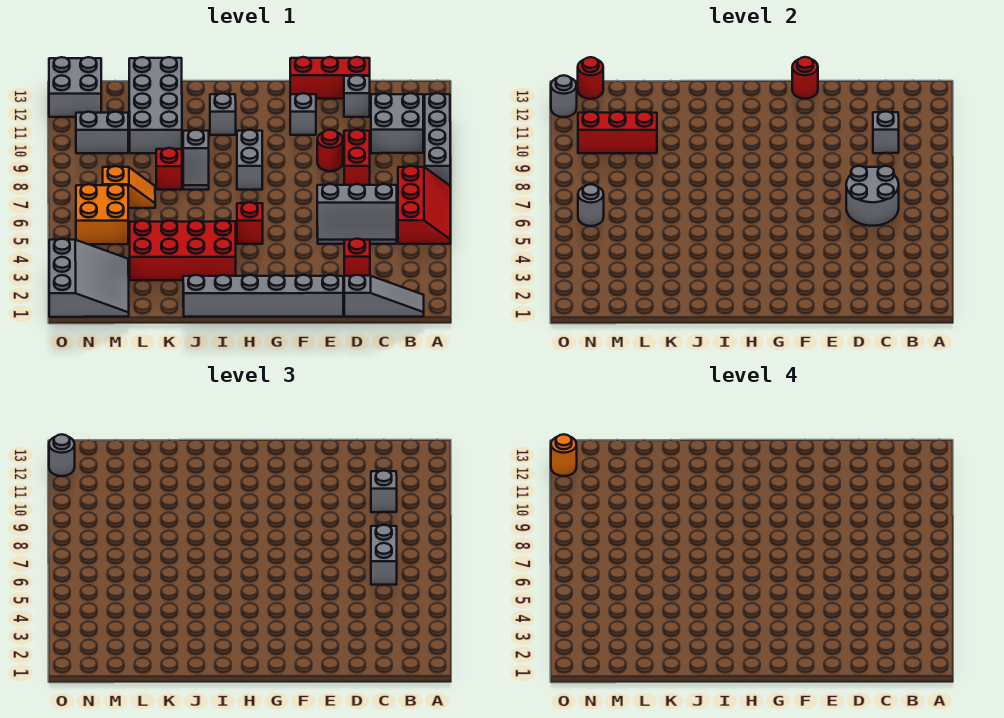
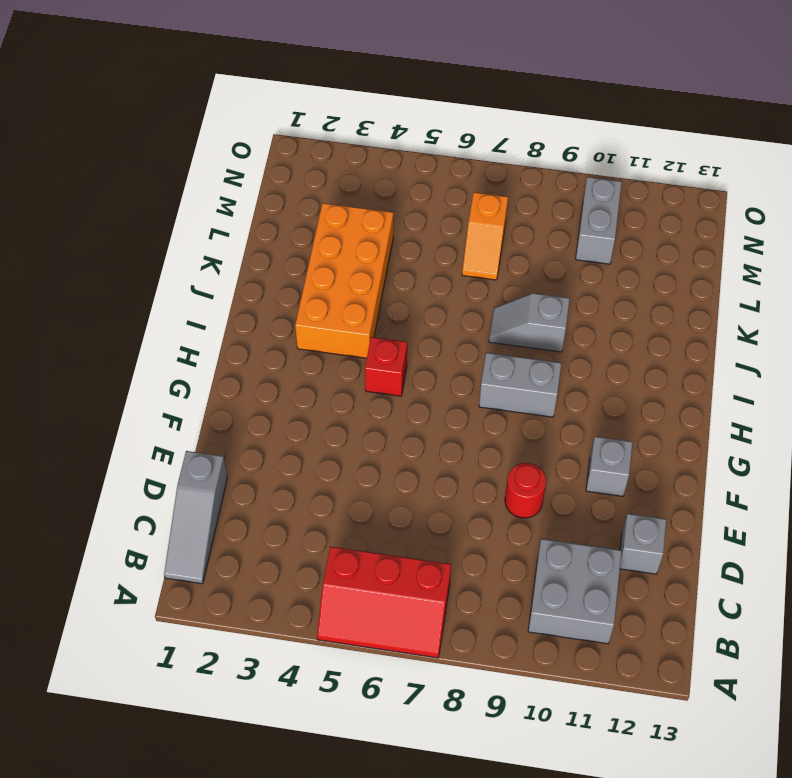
orange brick I3:L4 level 1 -> red brick I3:L4 level 1
none -> grey brick A8:A11 level 1
none -> grey slope C5:E6 level 1 top 6
none -> red brick D3 level 1
none -> red brick D8:D9 level 1

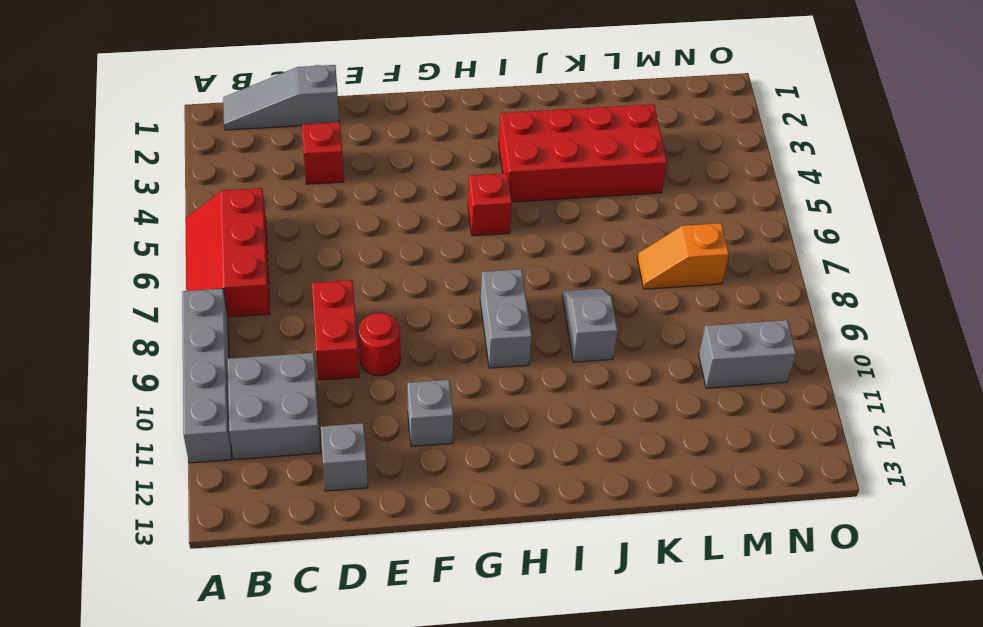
none -> grey slope C5:E6 level 1 top 6
none -> red brick D13:F13 level 1
none -> grey brick E1:J1 level 1
none -> grey brick I11 level 1

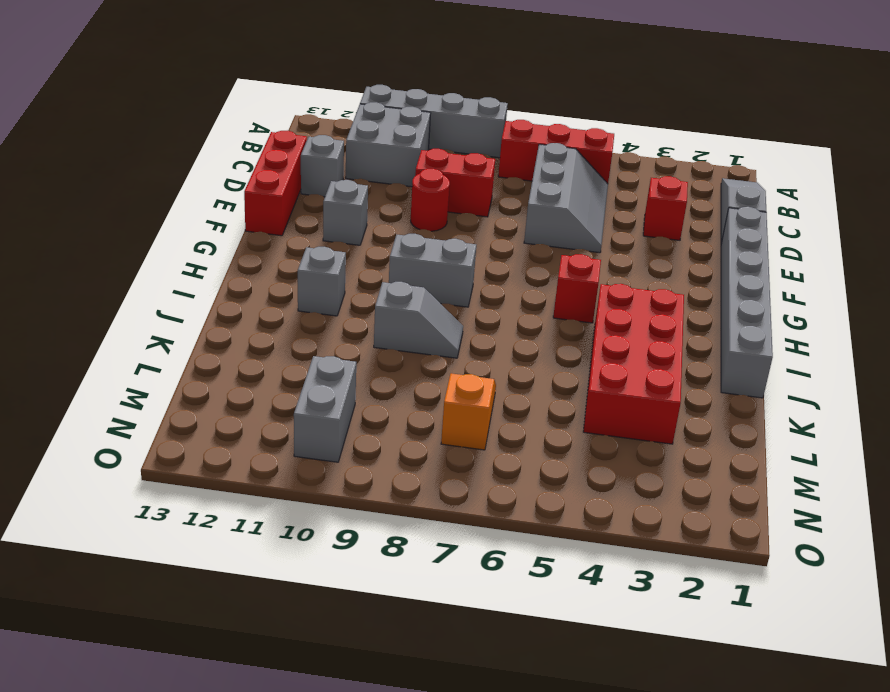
none -> red brick K8 level 1
none -> grey brick K10:L13 level 1
none -> grey slope M1:O3 level 1 top O
none -> orange brick M5:N6 level 1

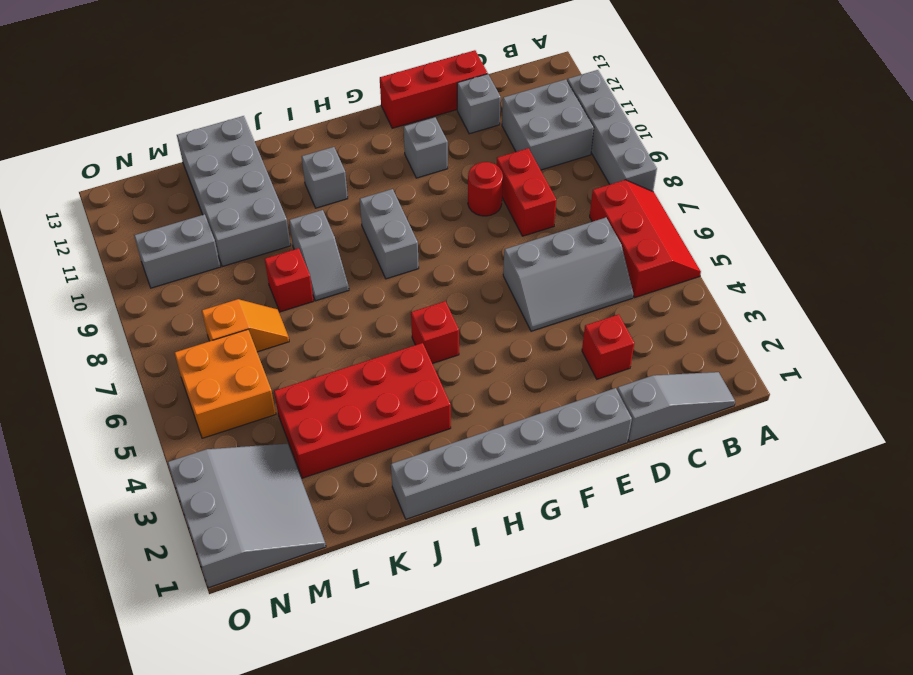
none -> grey brick N12:O13 level 1
none -> grey round brick C6:D7 level 2
none -> grey brick C10 level 2
none -> red round brick F13 level 2

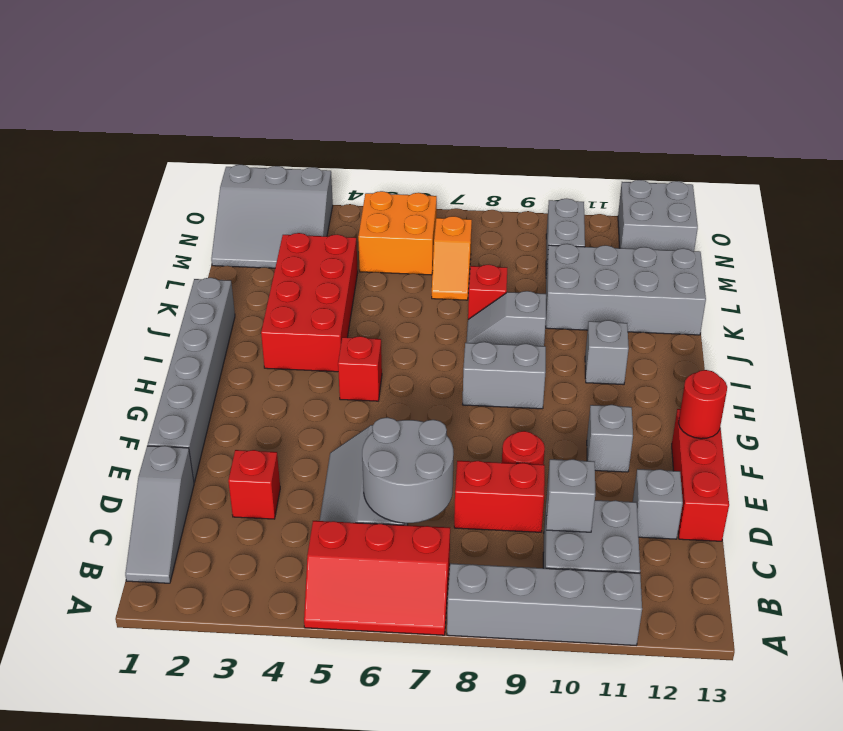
none -> red brick L10:N10 level 2
none -> grey round brick N6 level 2
none -> red round brick N13 level 2
none -> grey round brick O12 level 2

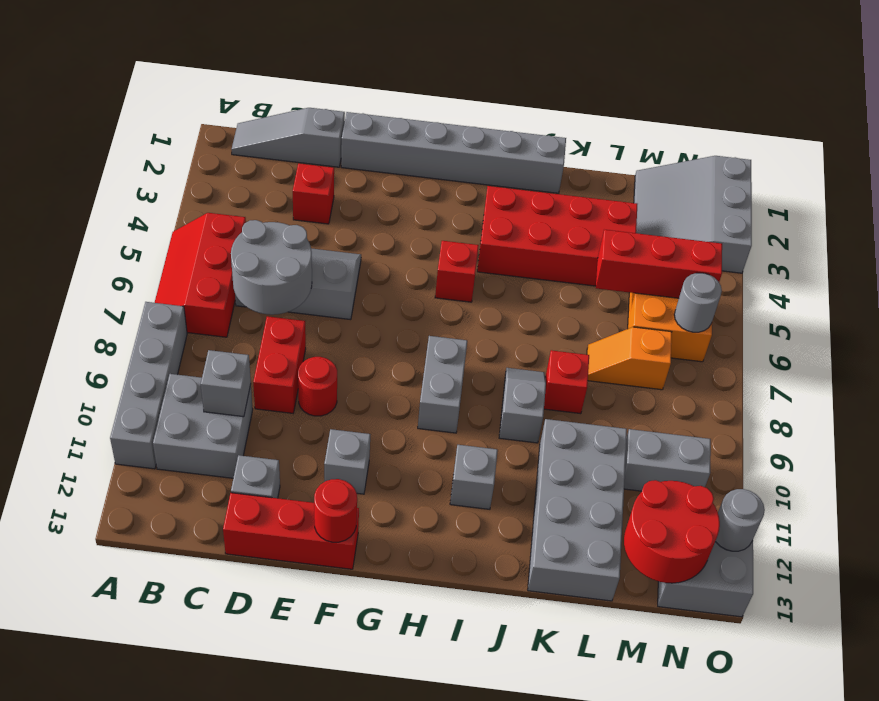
red brick L5:N5 level 2 -> red brick L10:N10 level 2
red round brick M12:N13 level 2 -> red round brick N13 level 2
none -> grey brick C6:C7 level 3
none -> grey brick C10 level 3
none -> grey round brick O12 level 3
none -> orange round brick O12 level 4

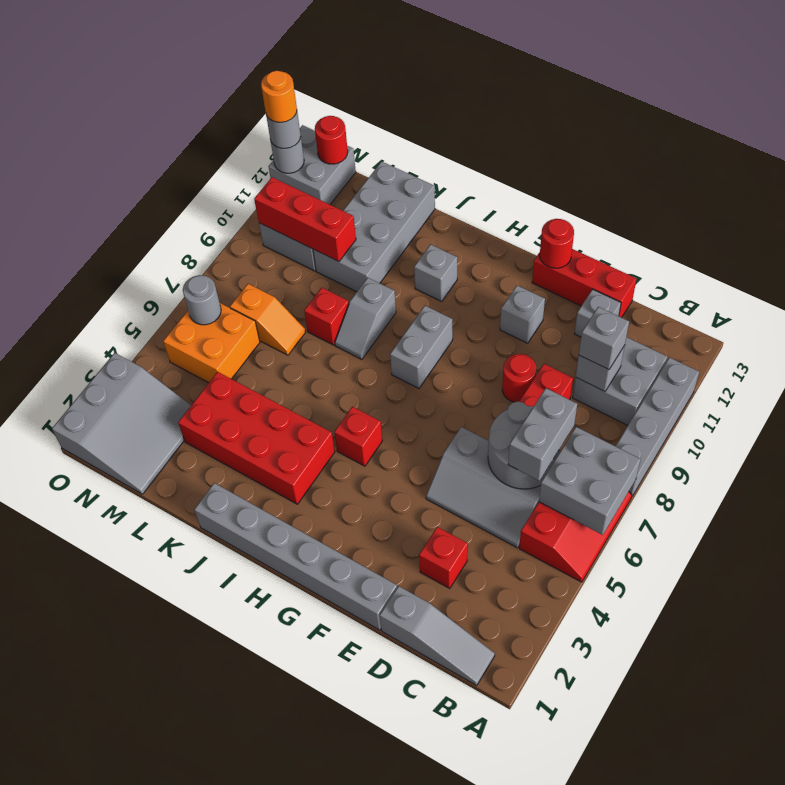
grey brick A6:B7 level 2 -> none

